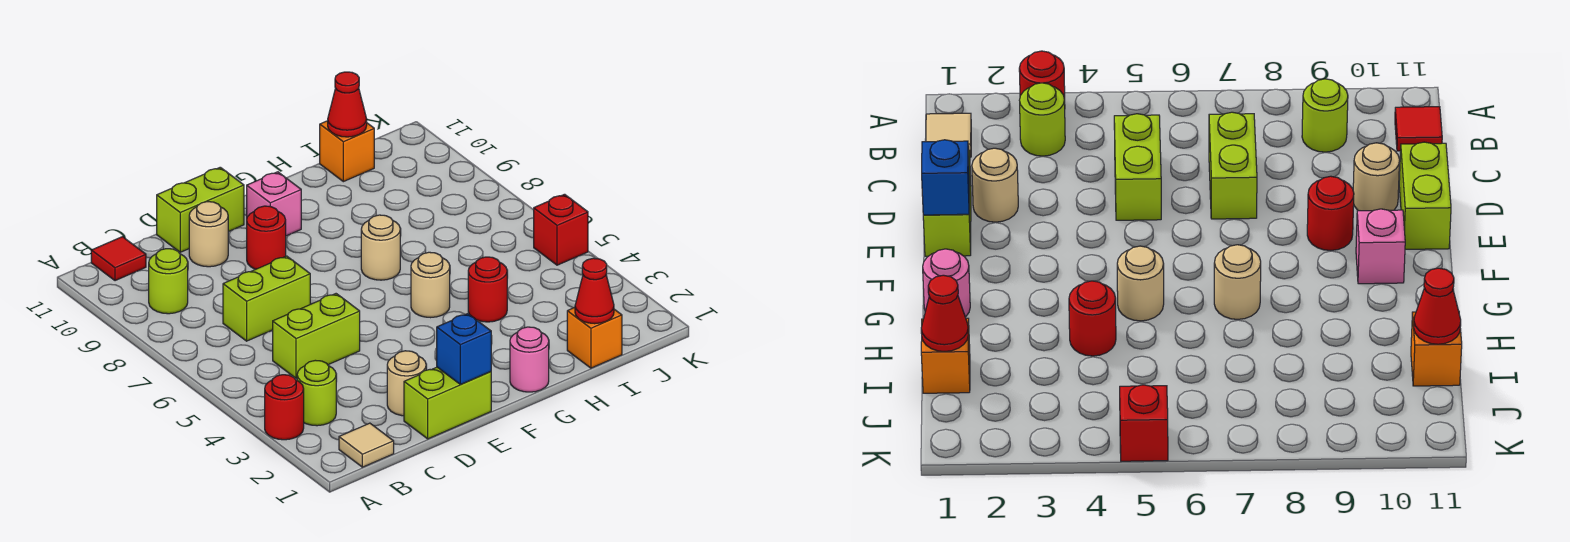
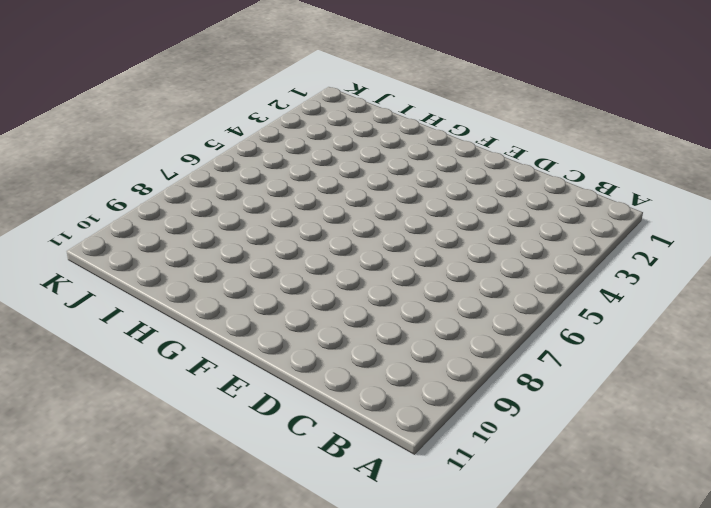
none -> red round brick A3 level 1
none -> tan tile B1 level 1
none -> lime round brick B3 level 1

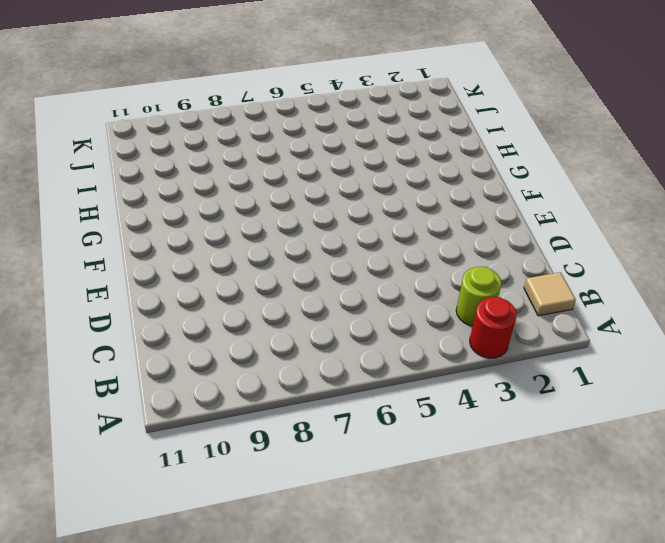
none -> lime round brick B9 level 1
none -> red tile B11 level 1
none -> lime brick C5:D5 level 1

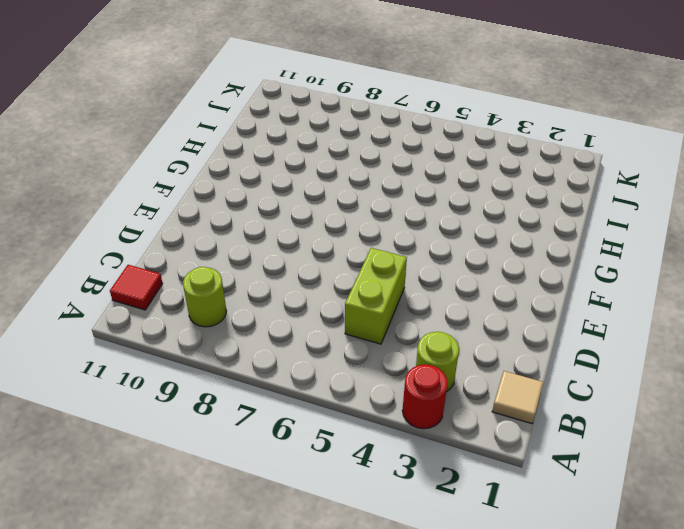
none -> lime brick C7:D7 level 1
none -> lime brick D1:E1 level 1
none -> tan round brick D2 level 1

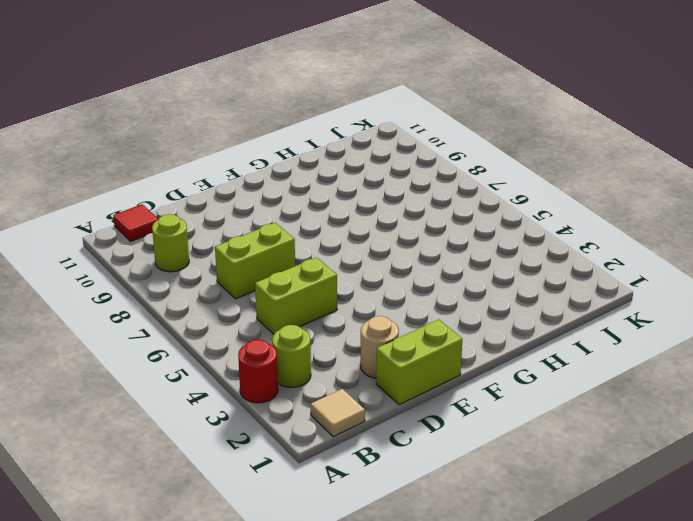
none -> tan round brick D10 level 1
none -> lime brick D11:E11 level 1
none -> red round brick E9 level 1

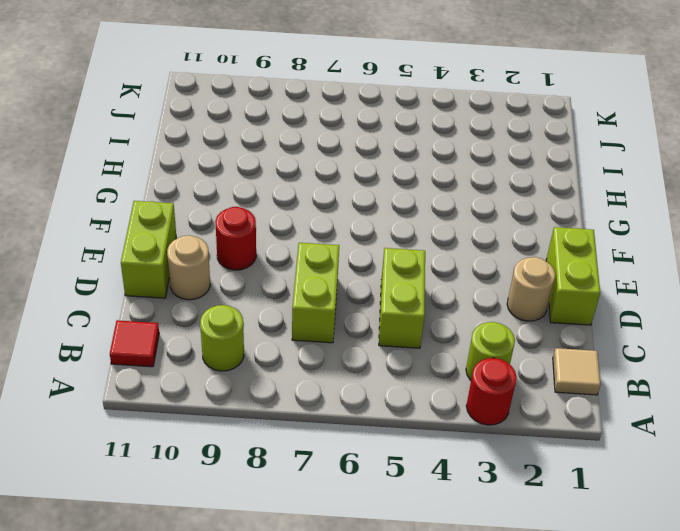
none -> pink brick F10 level 1
none -> pink round brick G1 level 1
none -> tan round brick G5 level 1

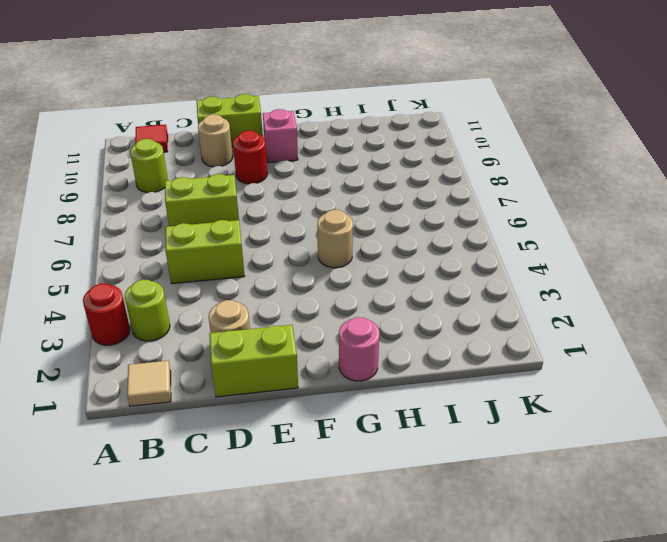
none -> tan round brick G7 level 1
none -> red round brick H4 level 1
none -> orange brick I1 level 1

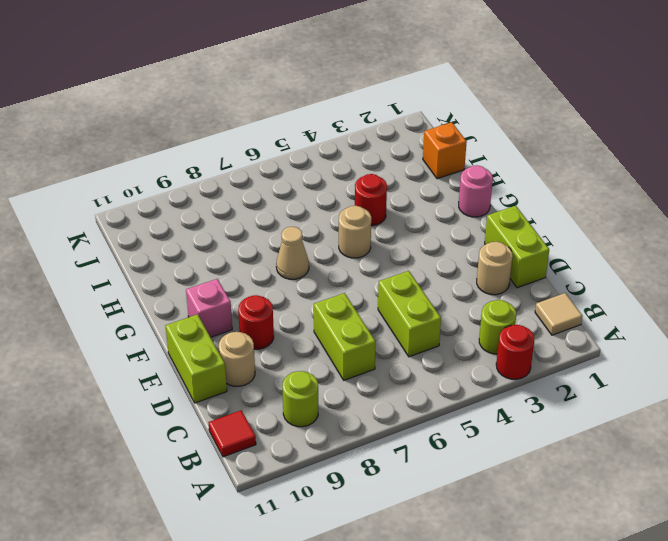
tan cone G7 level 1 -> tan round brick G7 level 1
none -> orange brick I11 level 1
none -> red brick K5 level 1
none -> blue brick E1 level 2

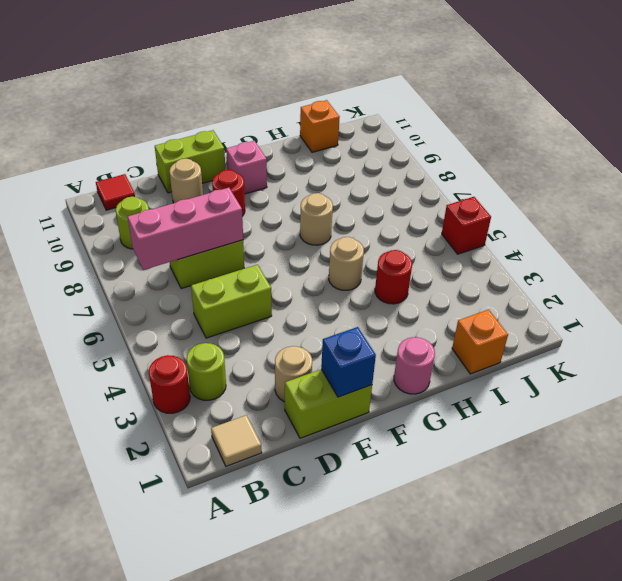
pink brick B7:D7 level 2 -> none
none -> red cone I1 level 2
none -> red cone I11 level 2

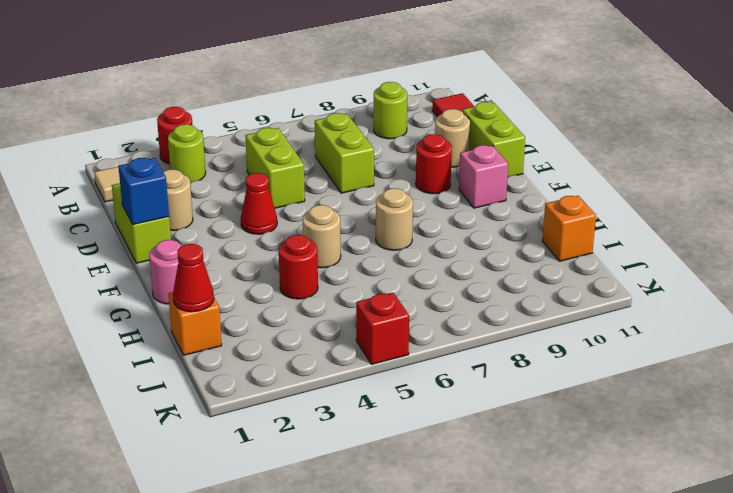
red cone E4 level 1 -> red cone I11 level 2

